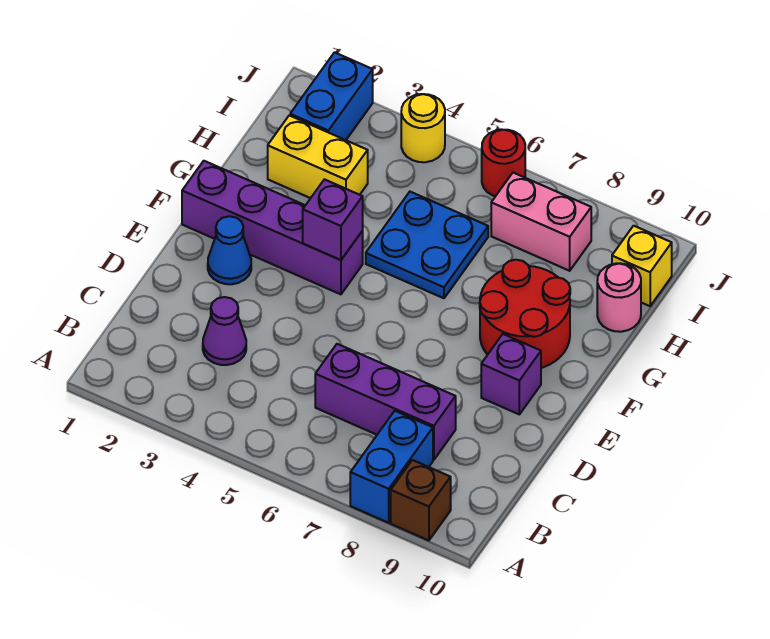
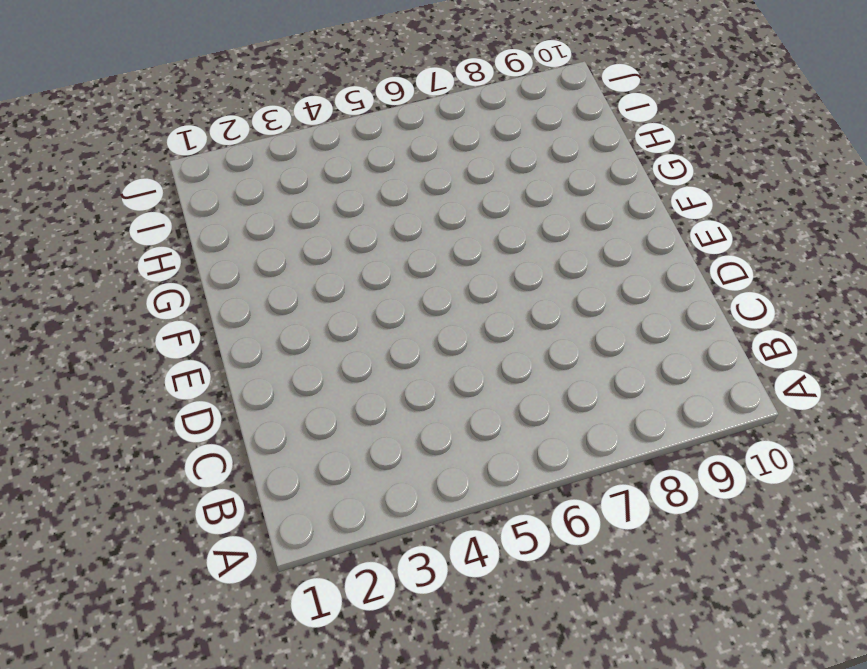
none -> blue brick A8:B8 level 1
none -> brown brick A9 level 1
none -> purple cone C3 level 1

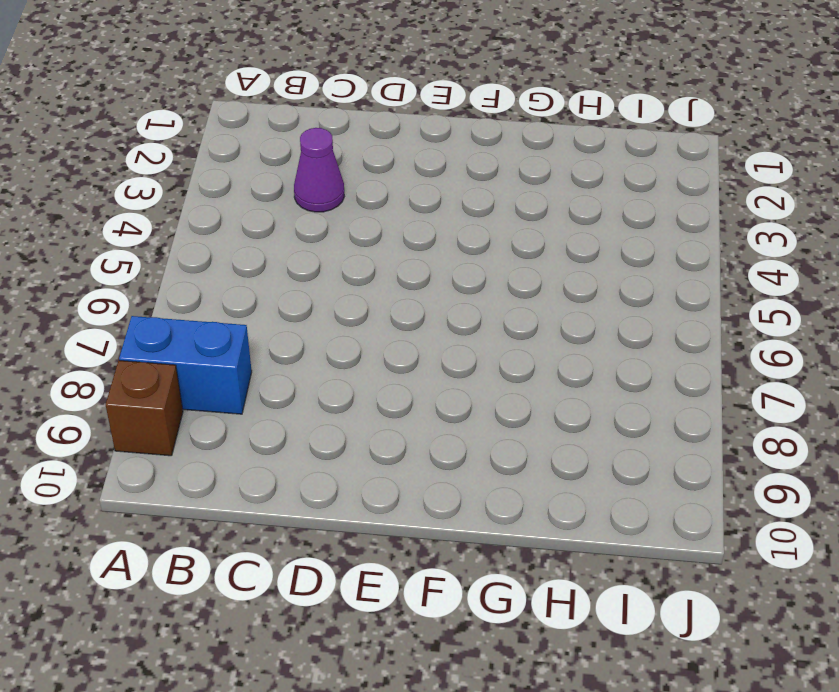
none -> purple brick C6:C8 level 1
none -> blue cone E2 level 1
none -> purple brick E9 level 1

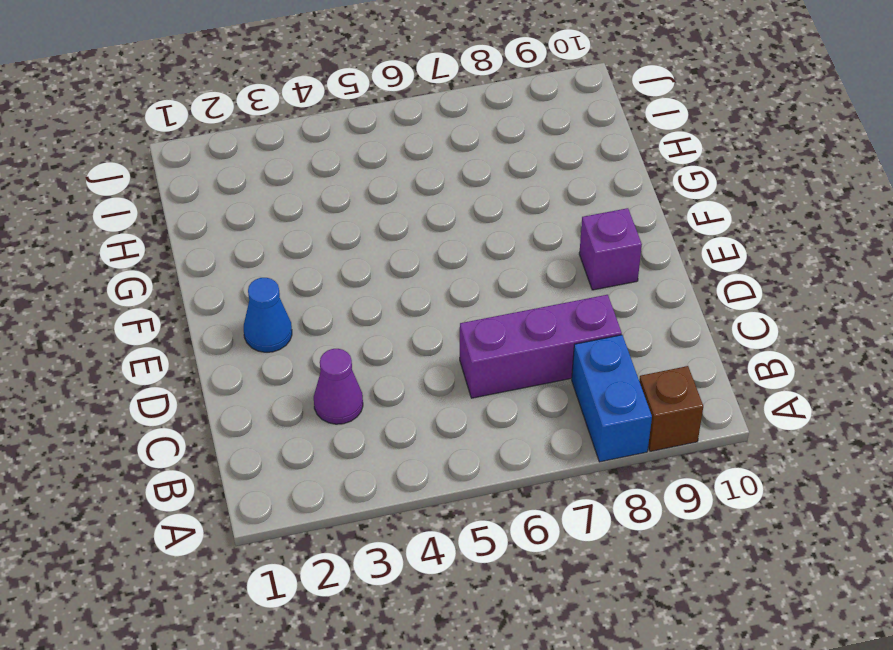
none -> purple brick F1:F4 level 1
none -> red round brick F8:G9 level 1
none -> blue plate G5:H6 level 1

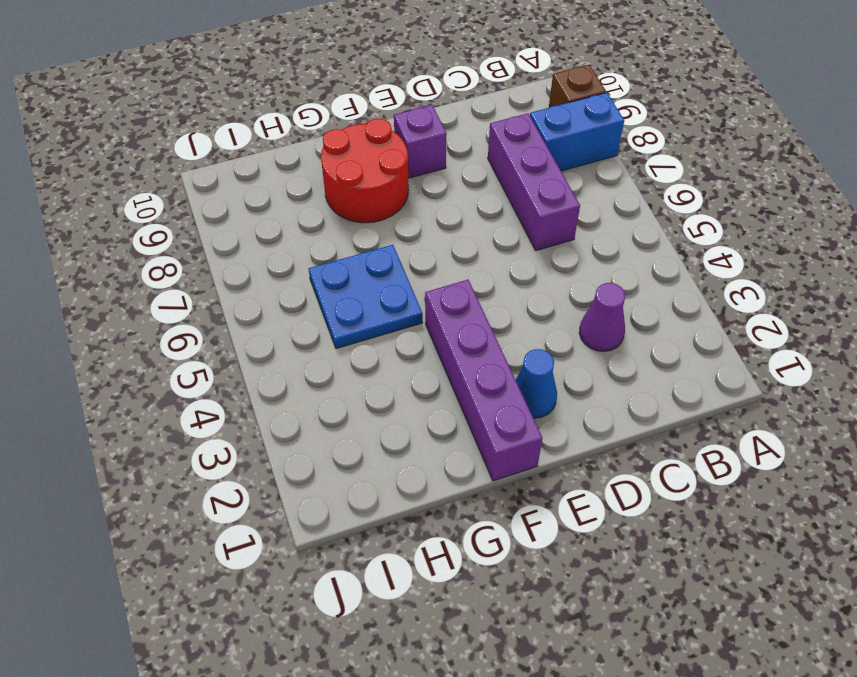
none -> yellow brick H2:H3 level 1
none -> pink round brick H10 level 1
none -> blue brick I2:J2 level 1

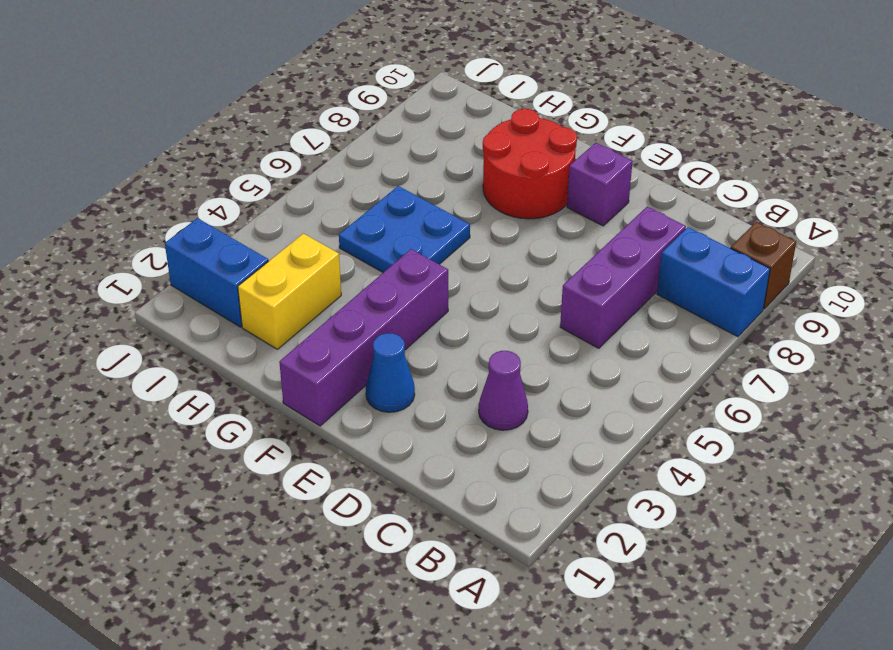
none -> pink round brick H10 level 1
none -> pink brick I7:I8 level 1
none -> yellow brick I10 level 1

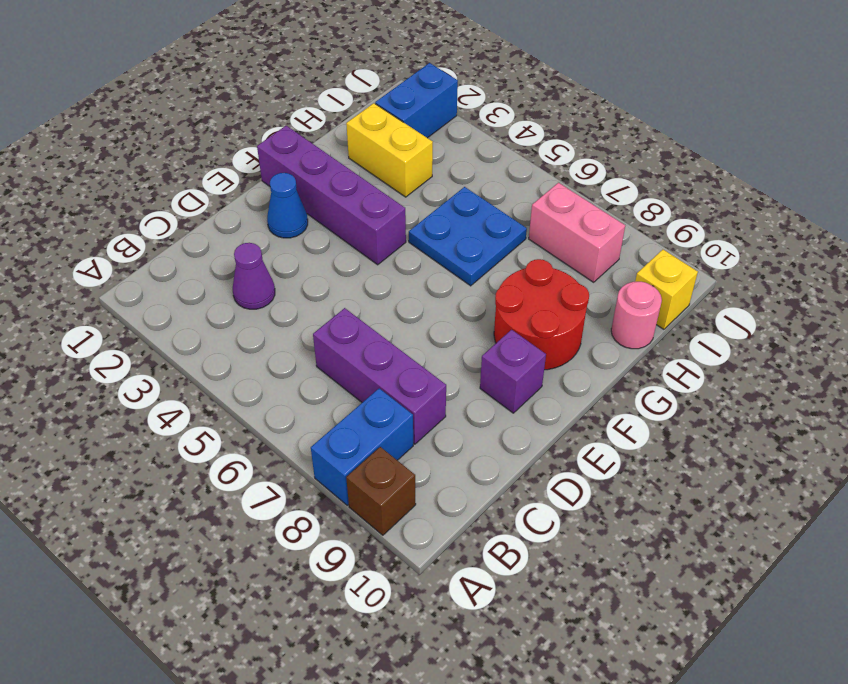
none -> yellow round brick J4 level 1
none -> red round brick J6 level 1
none -> purple brick F4 level 2

